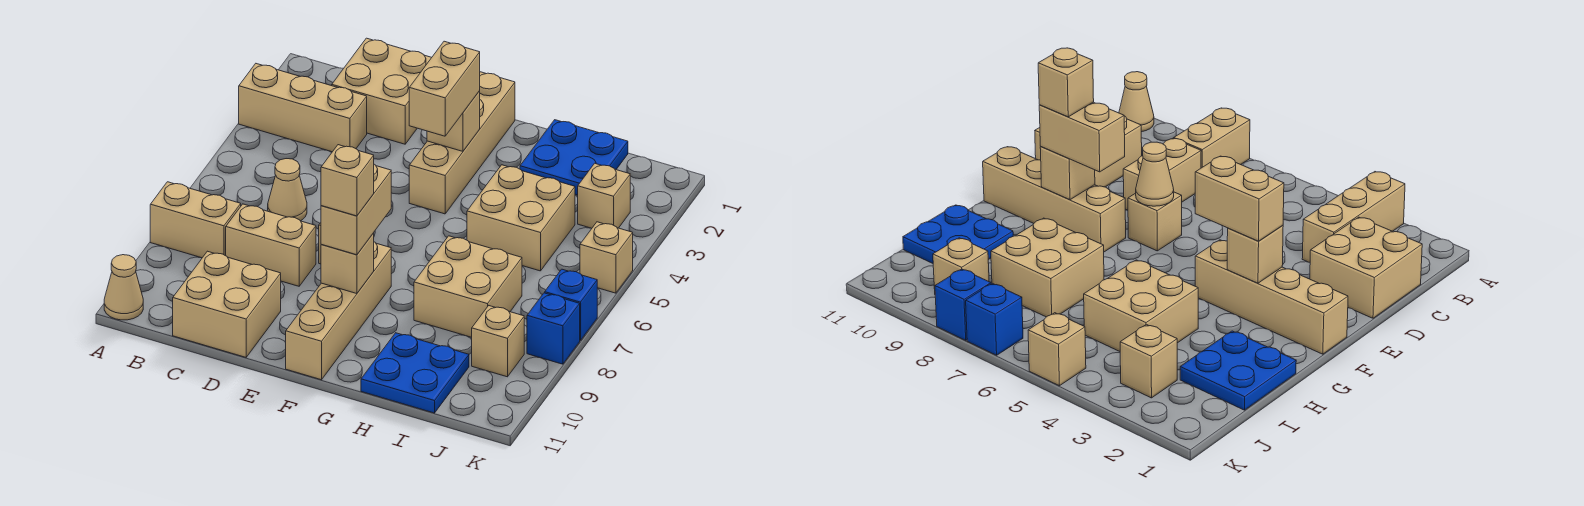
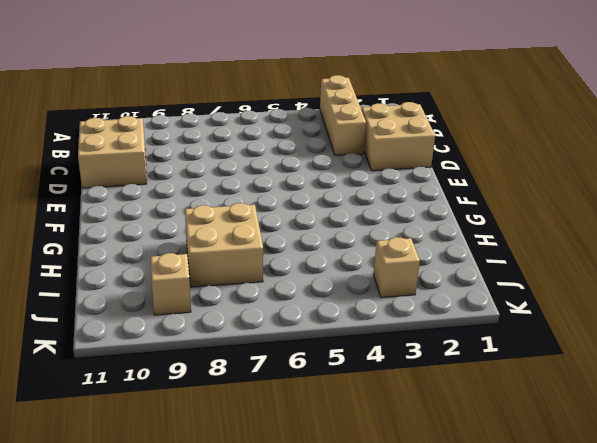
none -> tan brick A8:B8 level 1
none -> tan cone A11 level 1
none -> tan cone C6 level 1

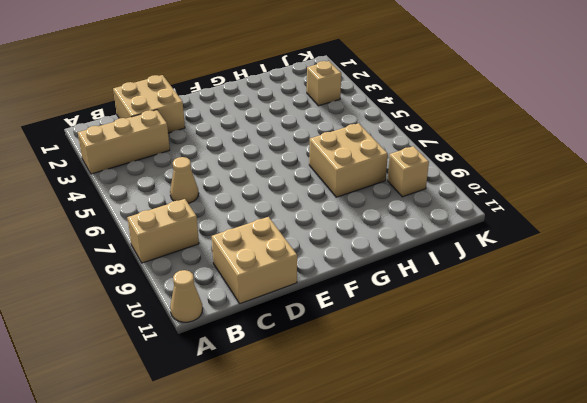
none -> tan brick C8:D8 level 1
none -> tan brick E7 level 1
none -> tan brick F1:F4 level 1

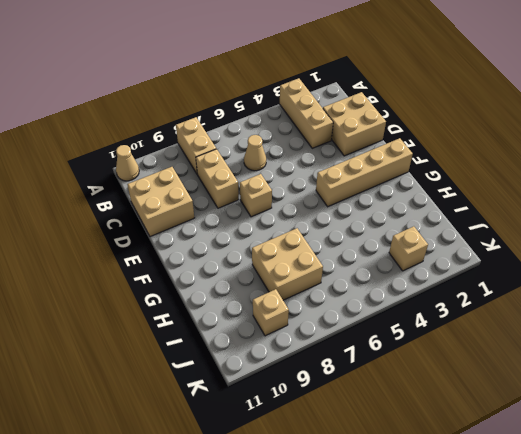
none -> tan brick F8:F11 level 1
none -> blue plate H1:I2 level 1
none -> tan brick H4:I5 level 1

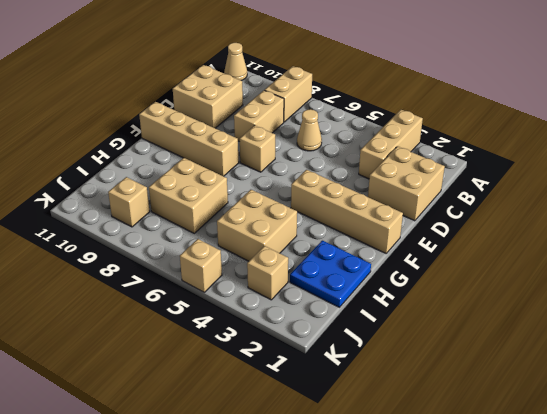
none -> blue plate H10:I11 level 1
none -> blue brick K7 level 1
none -> blue brick K8 level 1

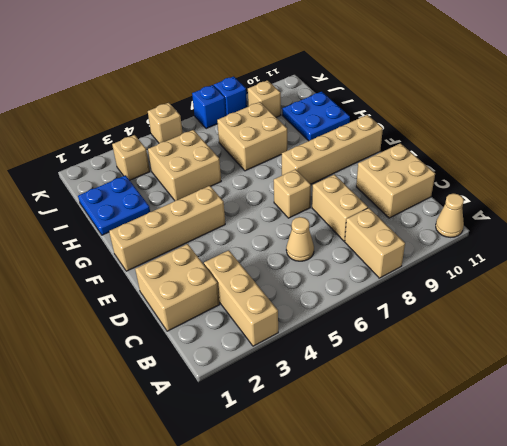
none -> tan cone E7 level 2
none -> tan brick F3 level 2
none -> tan brick F9 level 2

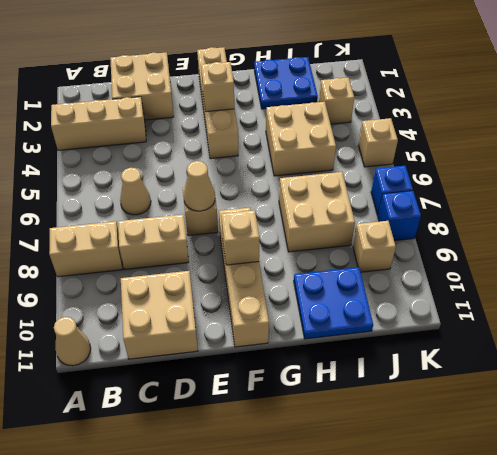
none -> tan brick F3:F4 level 3
none -> tan brick F8:F9 level 3
none -> tan brick F9 level 4

